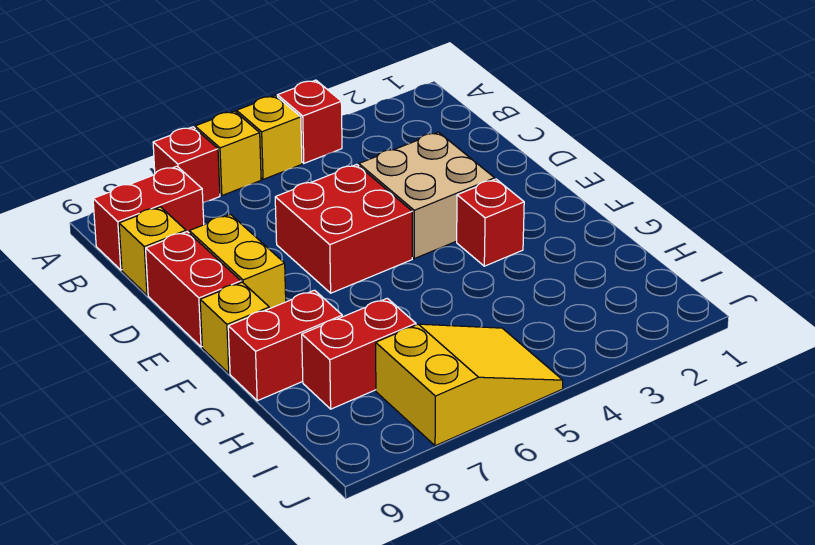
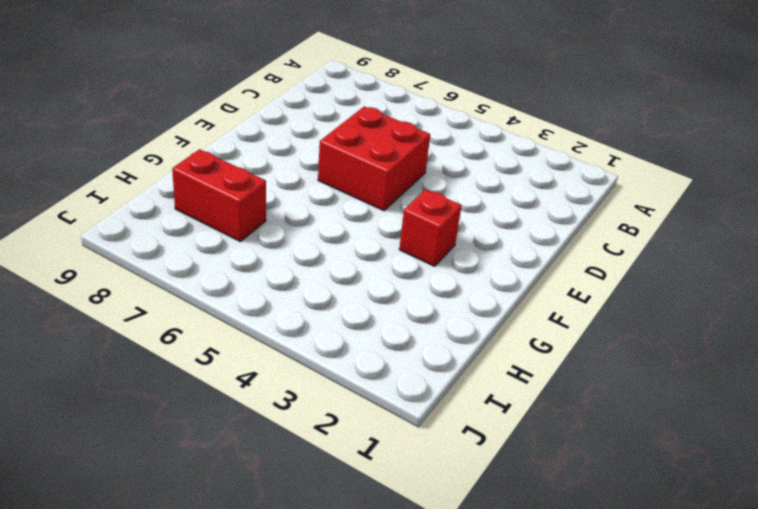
none -> red brick A4 level 1
none -> yellow brick A5 level 1
none -> yellow brick A6 level 1

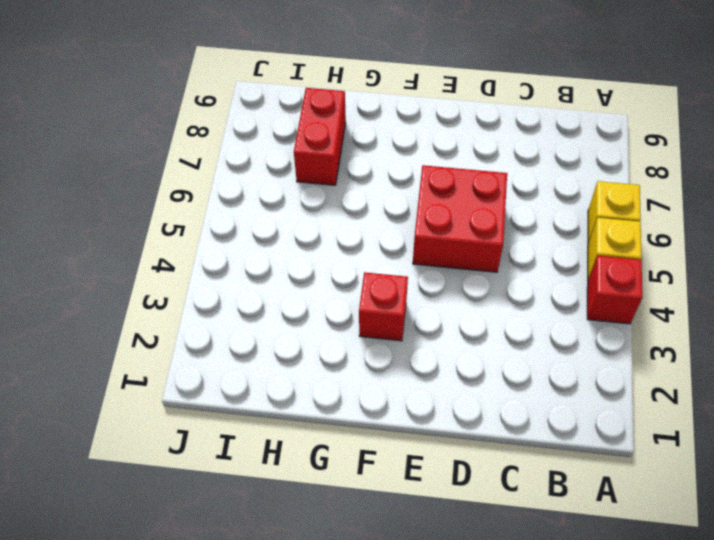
none -> red brick A7 level 1
none -> red brick B8:B9 level 1
none -> yellow brick C9 level 1

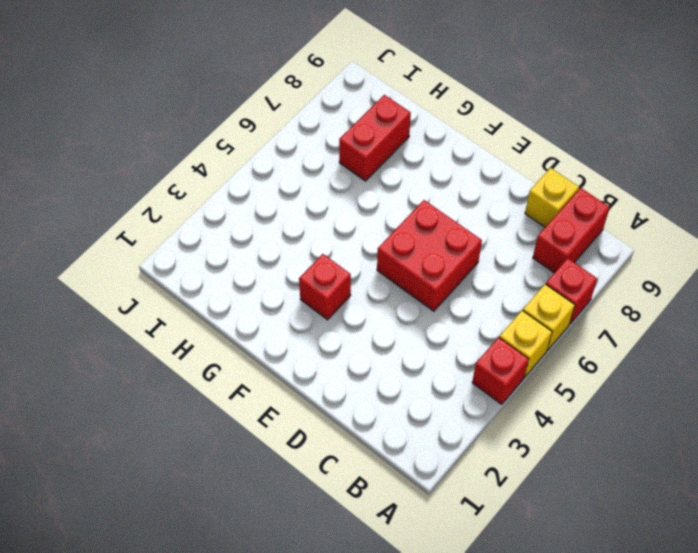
none -> tan brick D3:E4 level 1
none -> yellow brick D8:E8 level 1
none -> red brick D9:E9 level 1

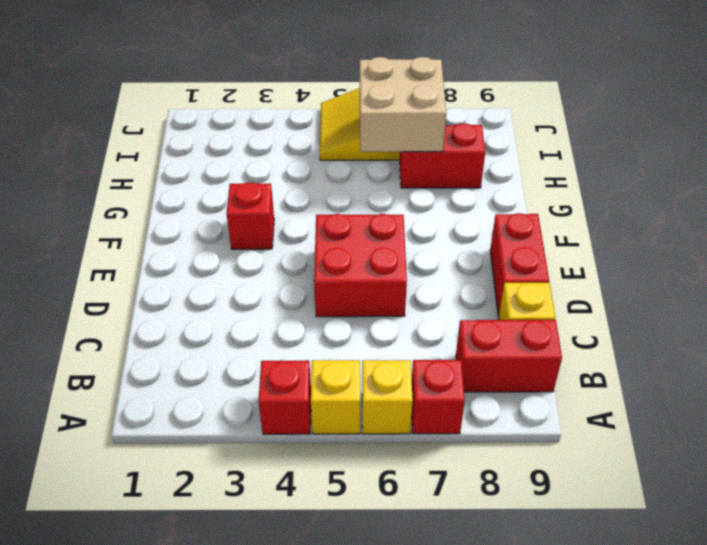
tan brick H6:I7 level 2 -> tan brick D3:E4 level 1
none -> yellow brick D8:E8 level 1
none -> yellow brick F9 level 1
none -> red brick G8:G9 level 1

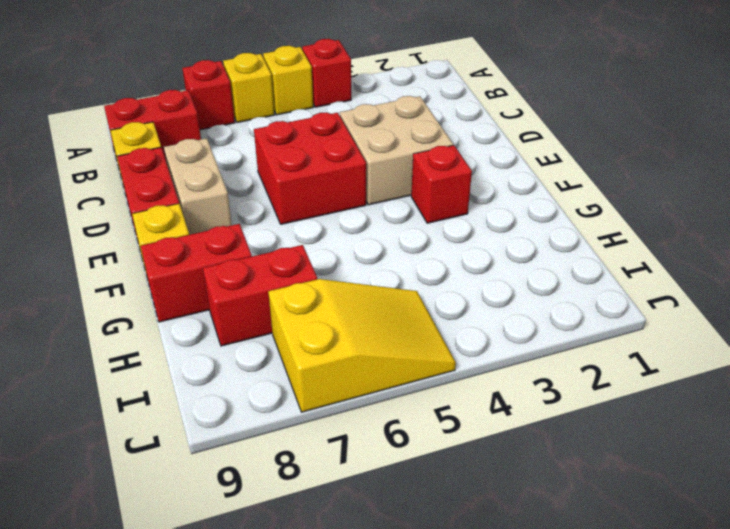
tan brick D8:E8 level 1 -> yellow brick D8:E8 level 1

